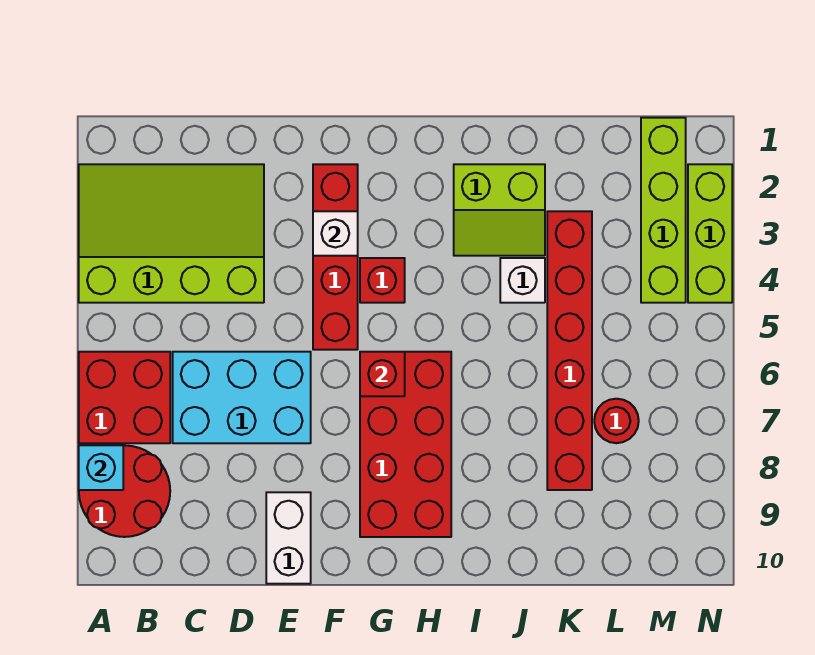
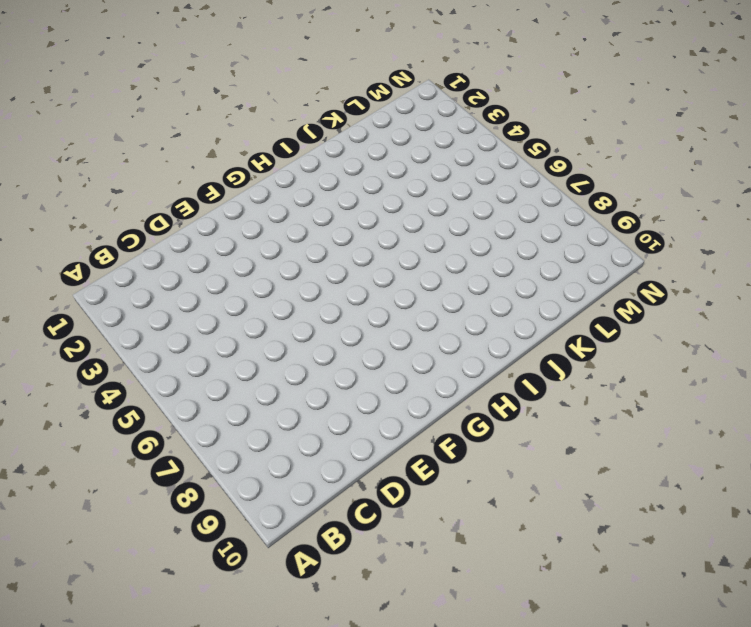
none -> lime slope A2:D4 level 1 top 4
none -> red brick A6:B7 level 1
none -> red round brick A8:B9 level 1

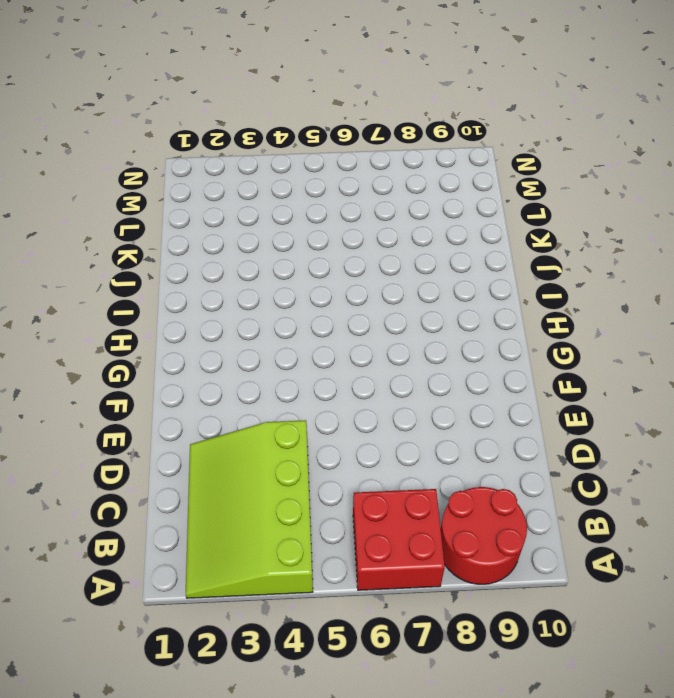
none -> cyan brick C6:E7 level 1
none -> white brick E9:E10 level 1
none -> red brick F2:F5 level 1

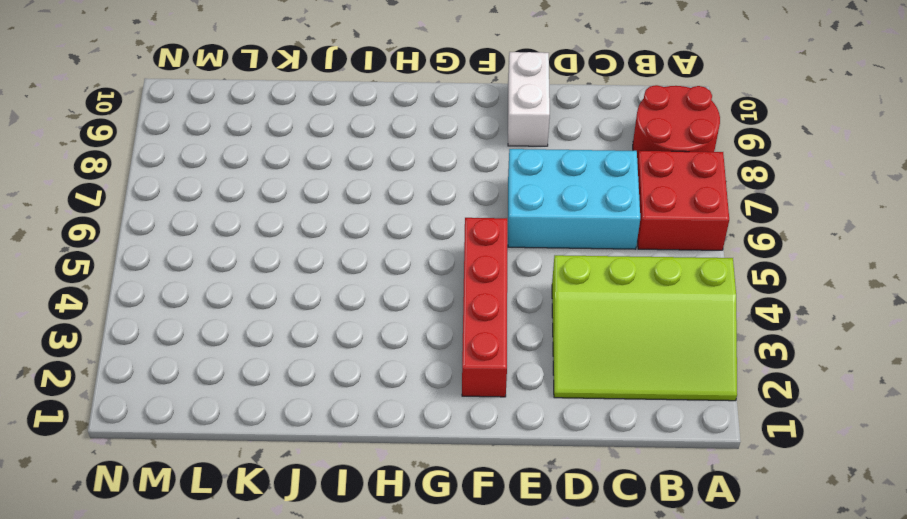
none -> red brick G4 level 1
none -> red brick G6:H9 level 1
none -> lime slope I2:J3 level 1 top 2

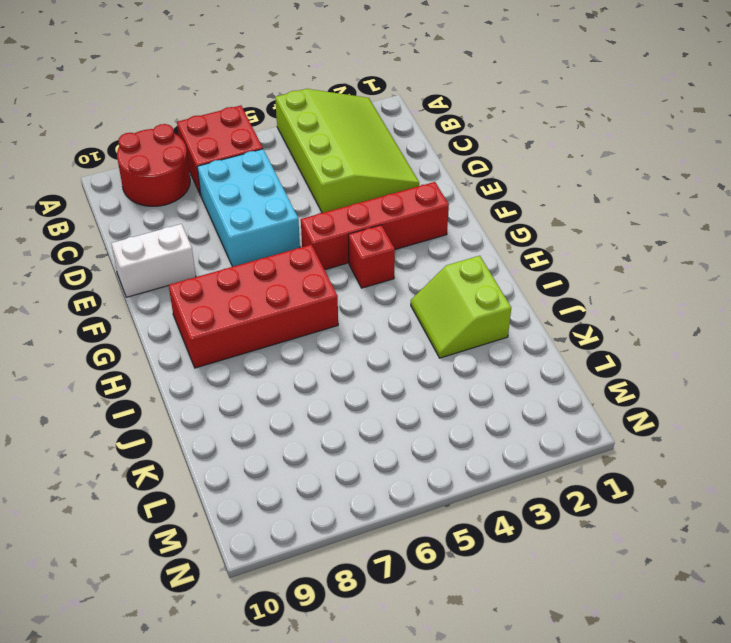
none -> white brick J4 level 1
none -> red brick K3:K8 level 1
none -> red round brick L7 level 1

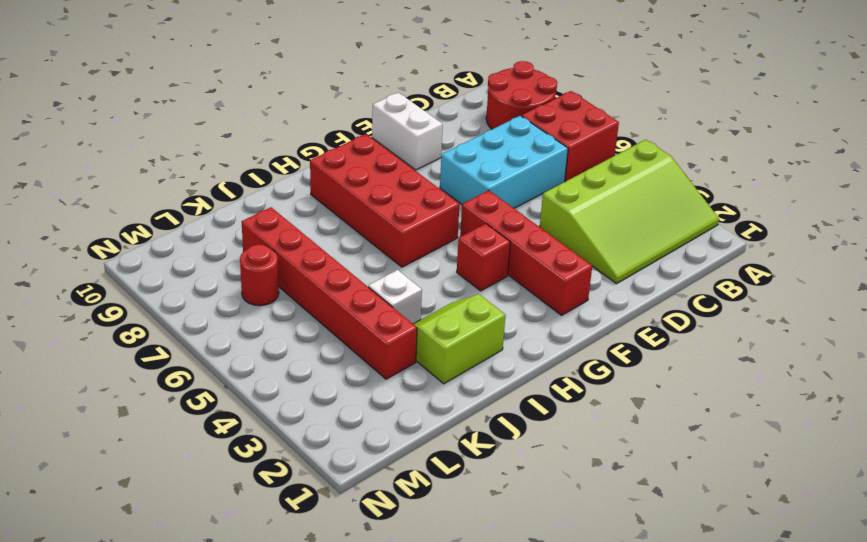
none -> lime brick M1:M4 level 1
none -> lime brick N2:N4 level 1
none -> cyan brick A8 level 2

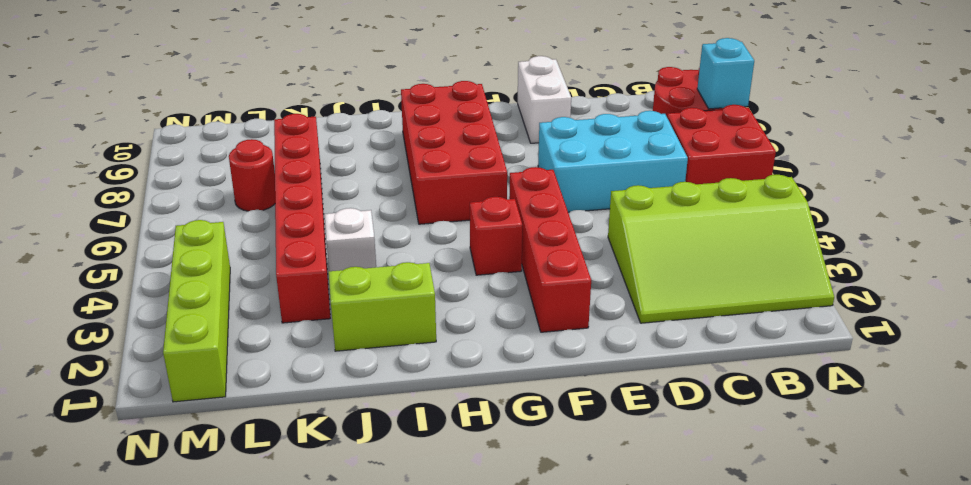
none -> lime brick N2:N4 level 1
none -> white brick F3 level 2
none -> red brick G6 level 2

